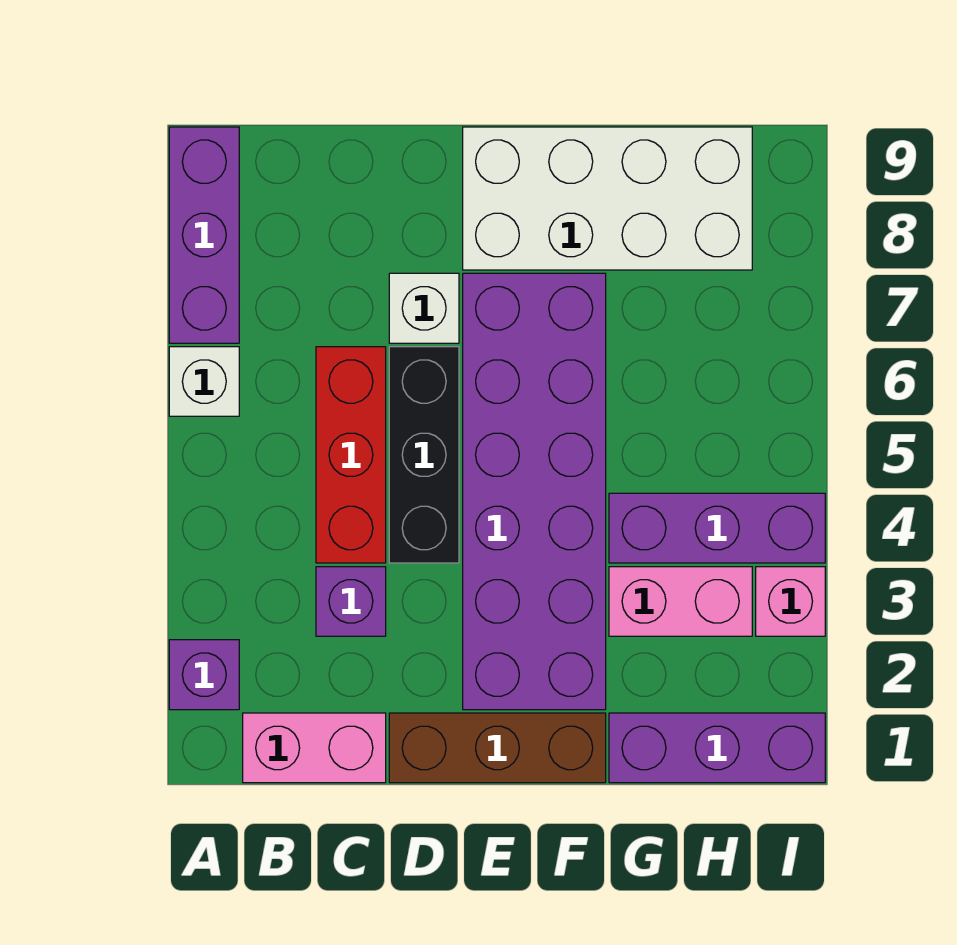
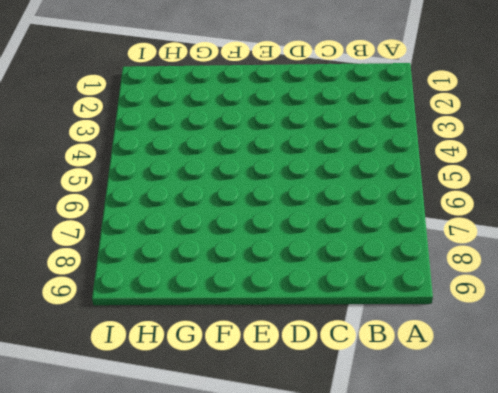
none -> purple brick A2 level 1
none -> white brick A6 level 1
none -> purple brick A7:A9 level 1

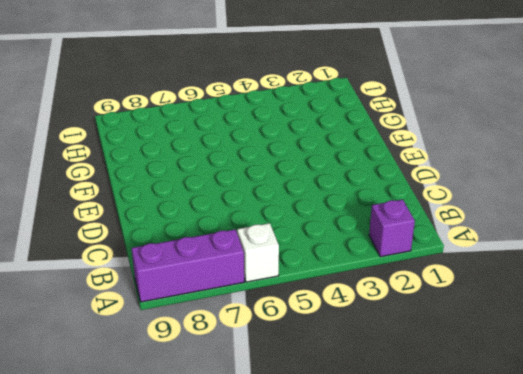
none -> pink brick B1:C1 level 1
none -> purple brick C3 level 1
none -> red brick C4:C6 level 1

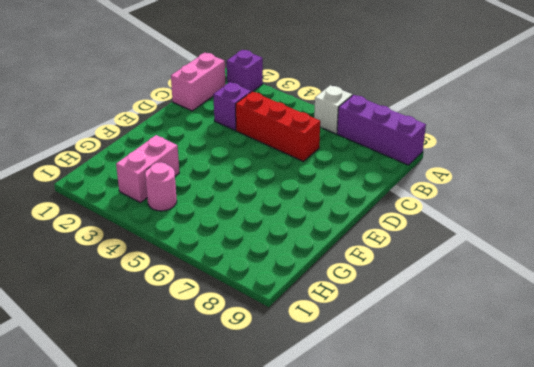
pink round brick H4 level 1 -> purple brick G4:I4 level 1
none -> brown brick D1:F1 level 1
none -> black brick D4:D6 level 1
none -> white brick D7 level 1

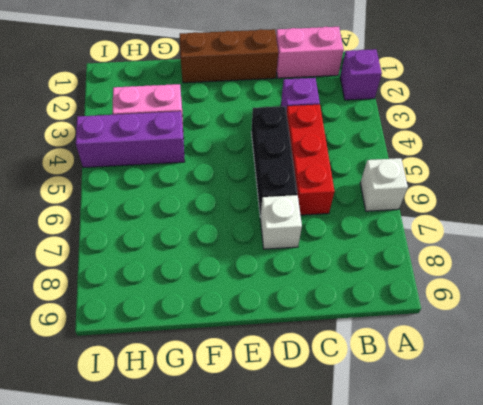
none -> purple brick A7:A9 level 1
none -> purple brick E2:F7 level 1
none -> white brick E8:H9 level 1

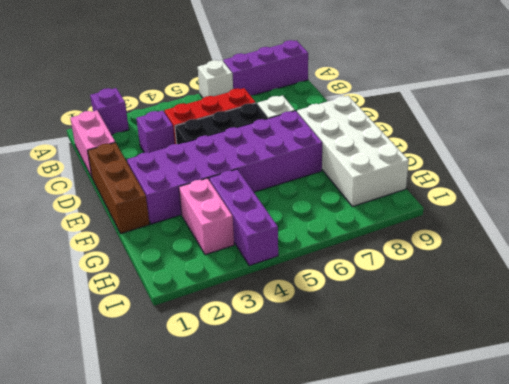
none -> purple brick G1:I1 level 1
none -> pink brick I3 level 1

